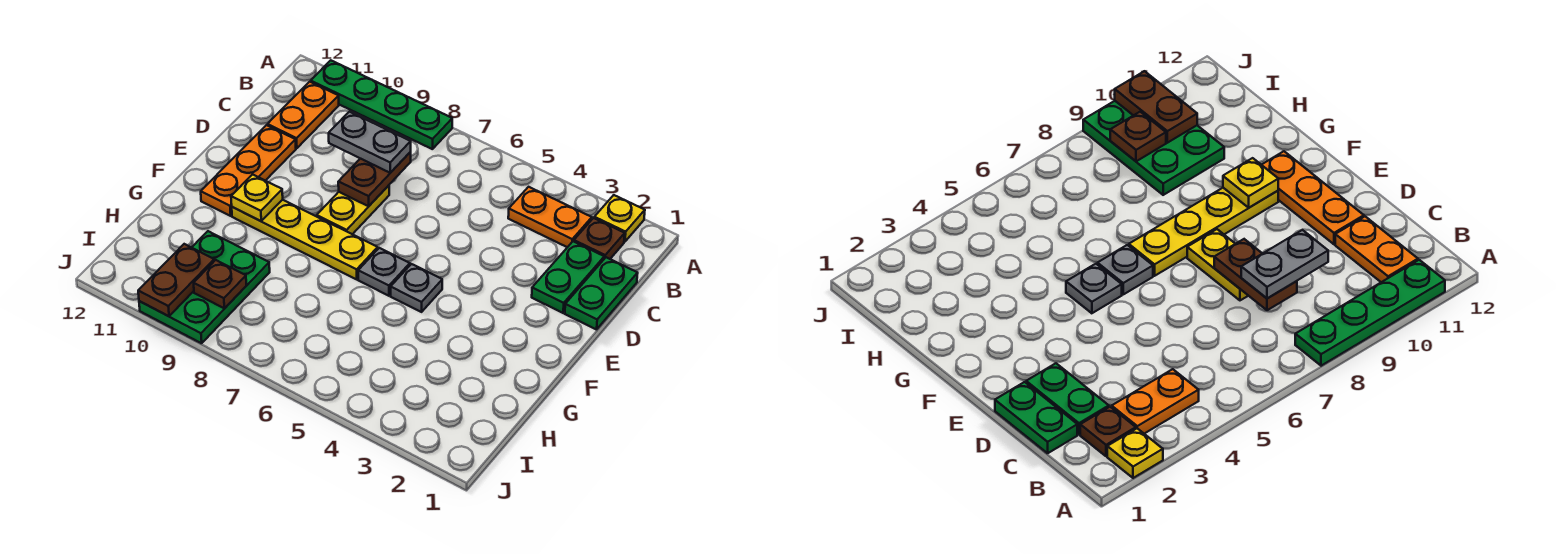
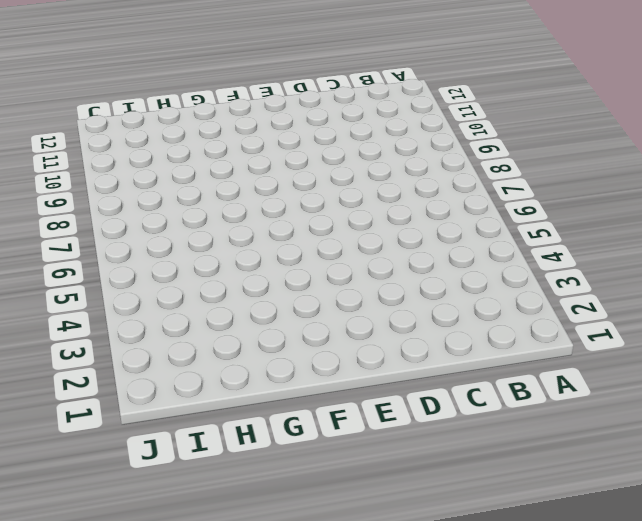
none -> yellow plate A2 level 1
none -> green plate A8:A11 level 1
none -> brown plate B2 level 1

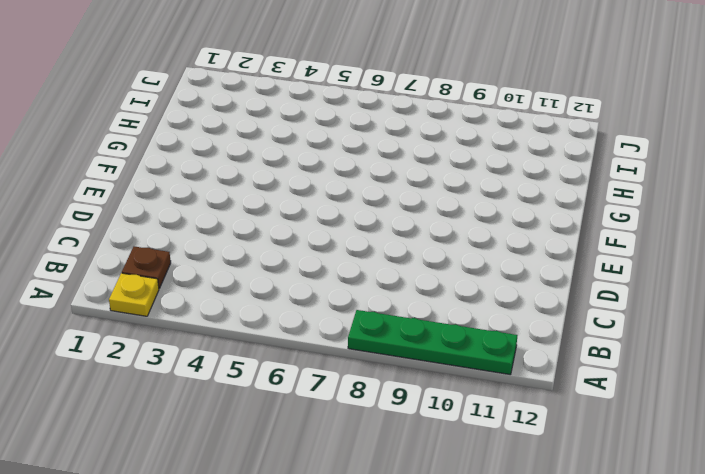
none -> orange plate B3:B4 level 1
none -> orange plate B11:C11 level 1
none -> green plate C1:D1 level 1

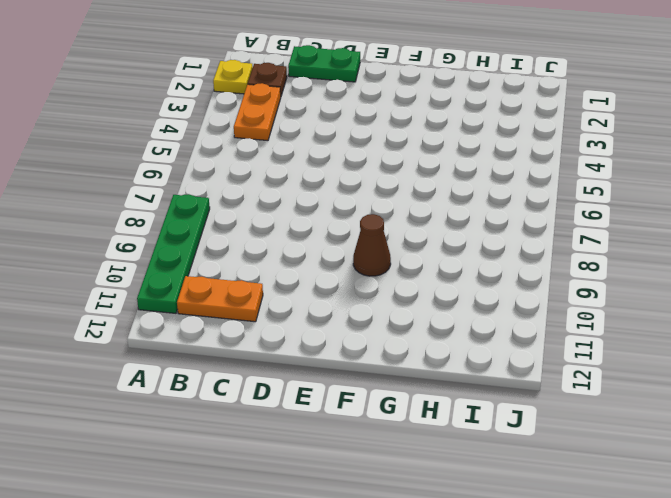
brown cone F9 level 1 -> yellow plate F7:F10 level 1
none -> green plate C2:D2 level 1
none -> yellow plate D8:E8 level 1
none -> orange plate D11:F11 level 1

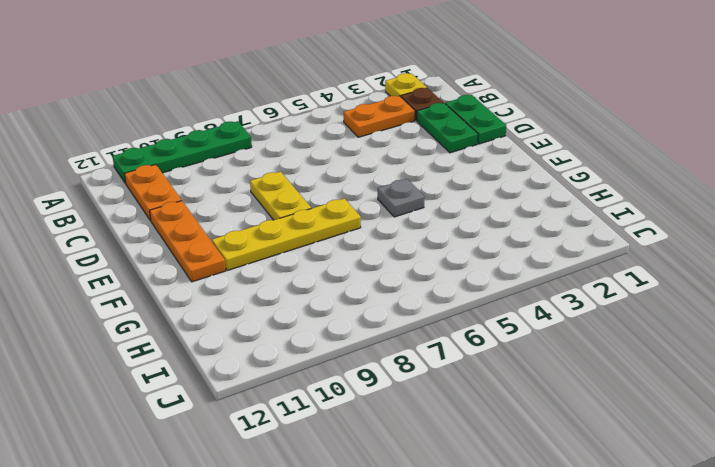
none -> grey plate F6 level 1
none -> green plate H9:J10 level 1
none -> brown plate C8:D8 level 2

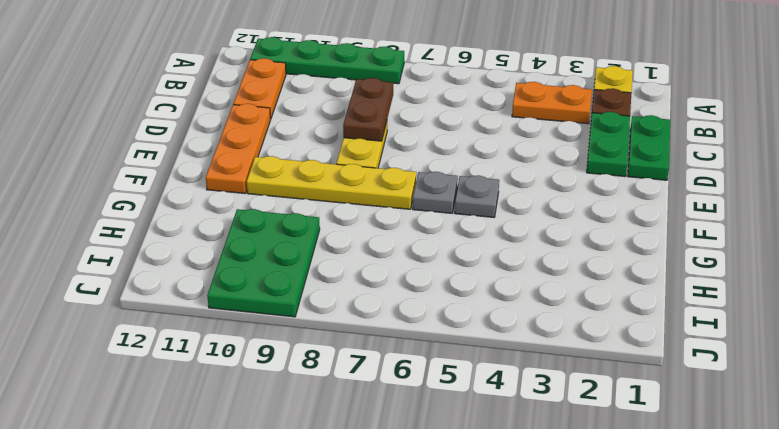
none -> yellow plate F10 level 2
none -> brown plate I9 level 2
none -> brown plate I10:J10 level 2

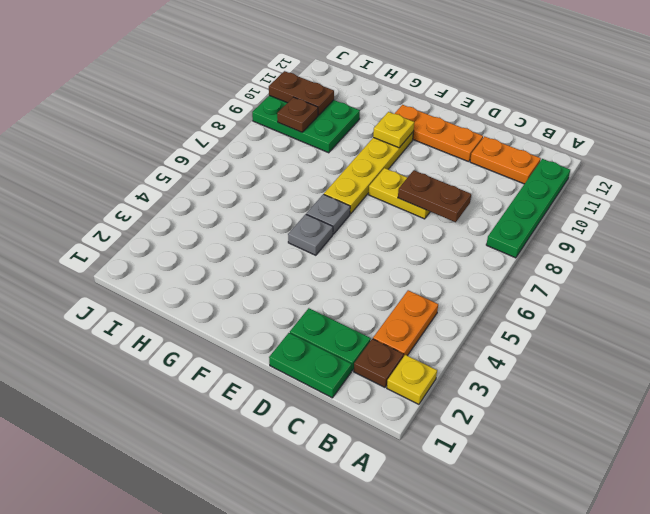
none -> grey plate C8:C9 level 3

